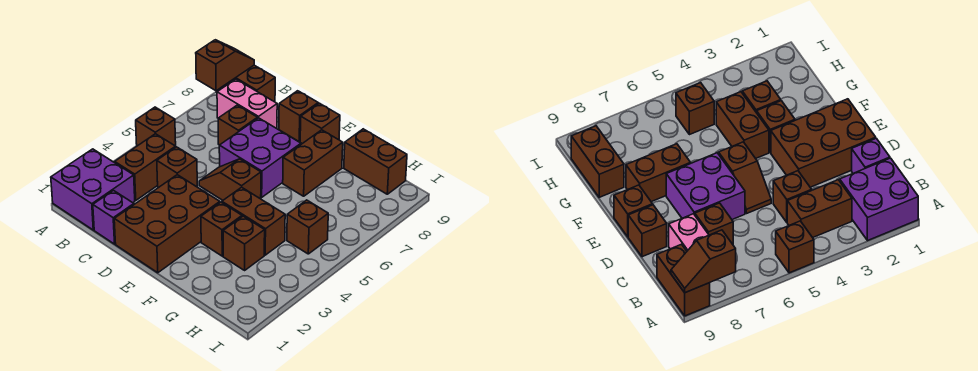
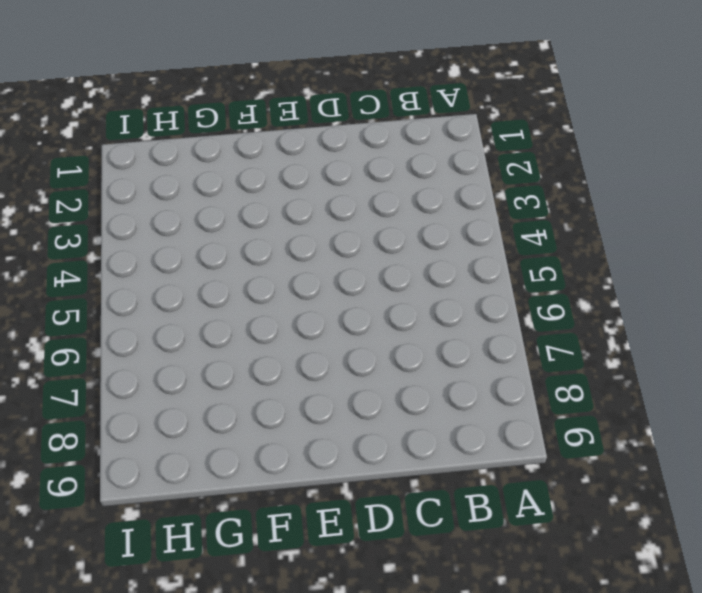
none -> purple brick A1:B2 level 1
none -> brown brick A5 level 1
none -> brown brick A9:B9 level 1

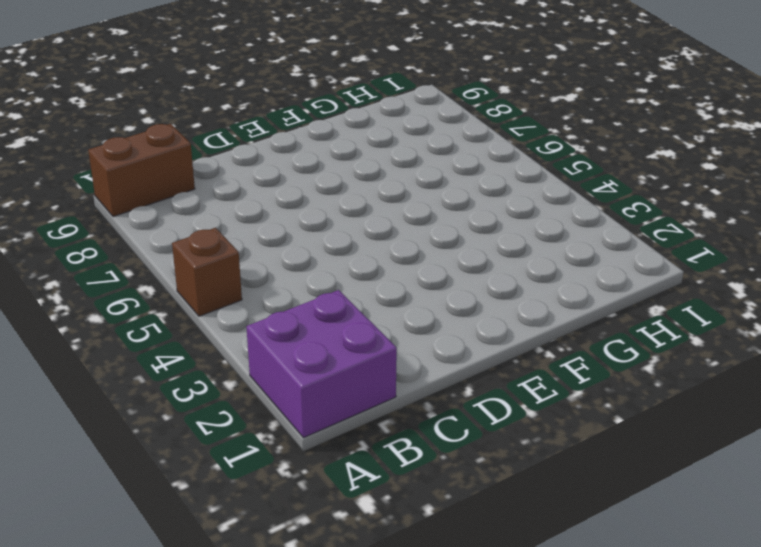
none -> brown brick B3:B4 level 1
none -> pink brick B8:C8 level 1
none -> purple brick C1 level 1

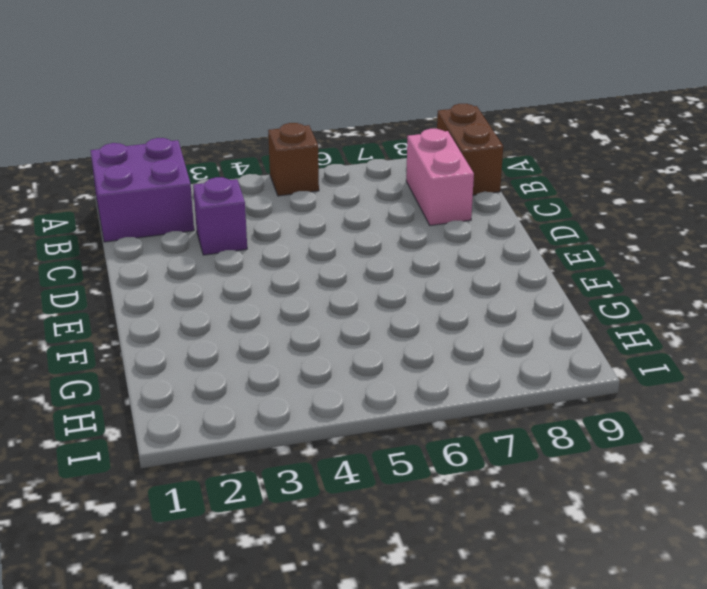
purple brick C3 level 1 -> purple brick C1 level 1
none -> brown brick B3:B4 level 1
none -> brown brick C4 level 1
none -> brown brick C7 level 1

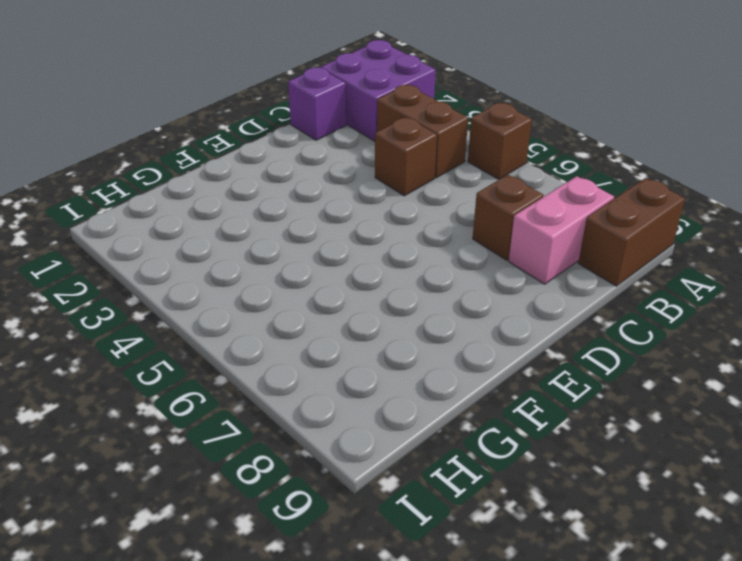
none -> brown brick D1:E3 level 1
none -> brown slope D5:E5 level 1 top E
none -> purple brick D6:E7 level 1

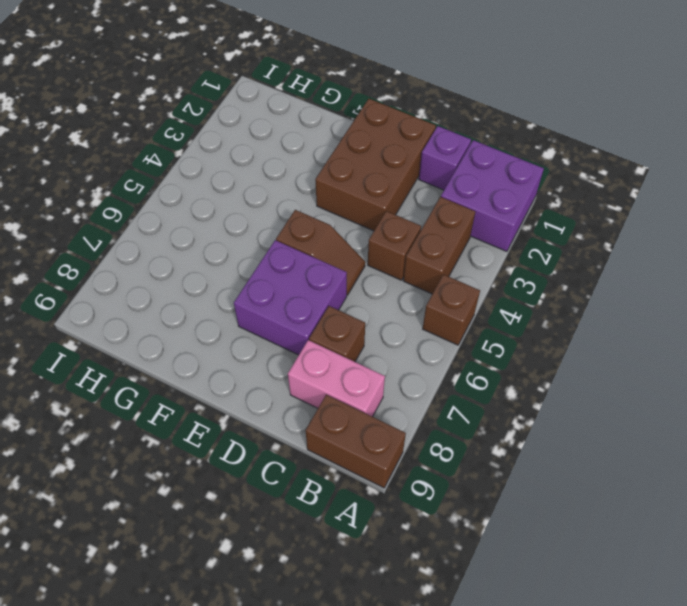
none -> brown brick D9 level 1
none -> brown brick E9 level 1
none -> brown brick F3 level 1

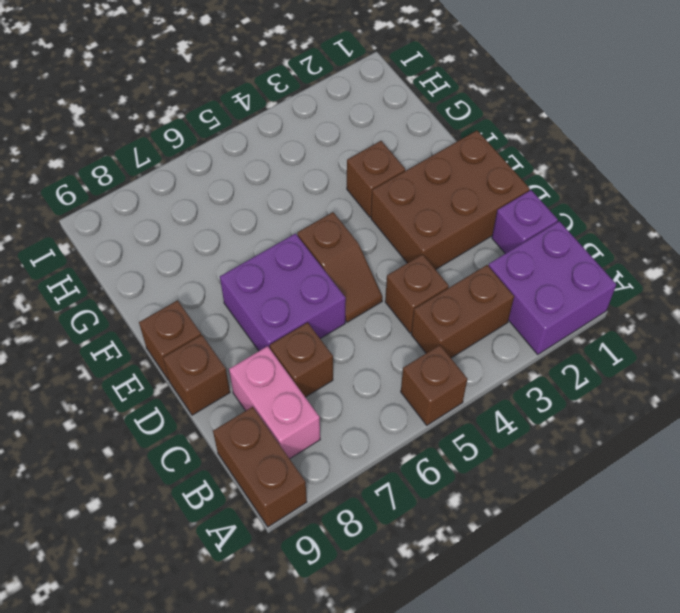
none -> brown brick F4:G4 level 1
none -> brown brick F7:F8 level 1
none -> brown brick G3 level 1

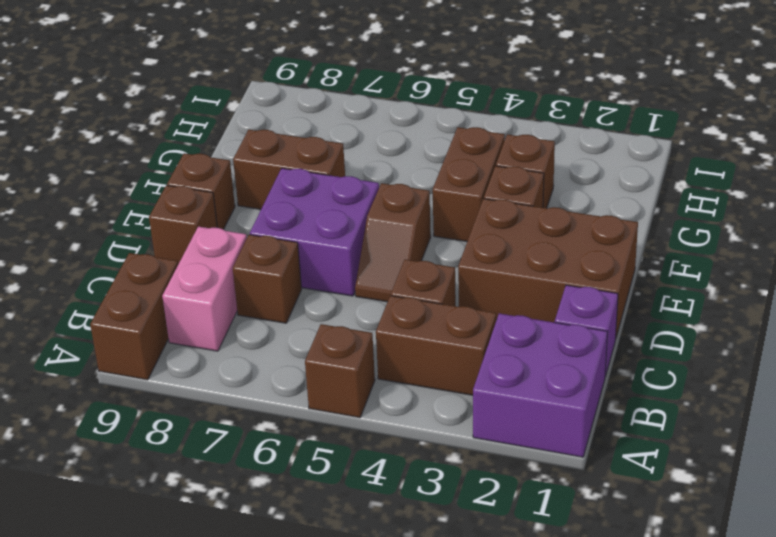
none -> brown brick G9:H9 level 1
none -> brown brick H5 level 1
none -> brown slope A8:A9 level 2 top 8

